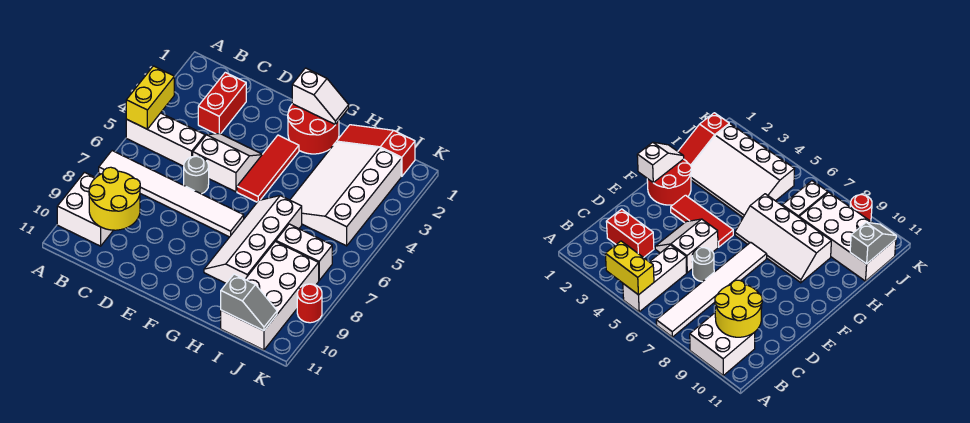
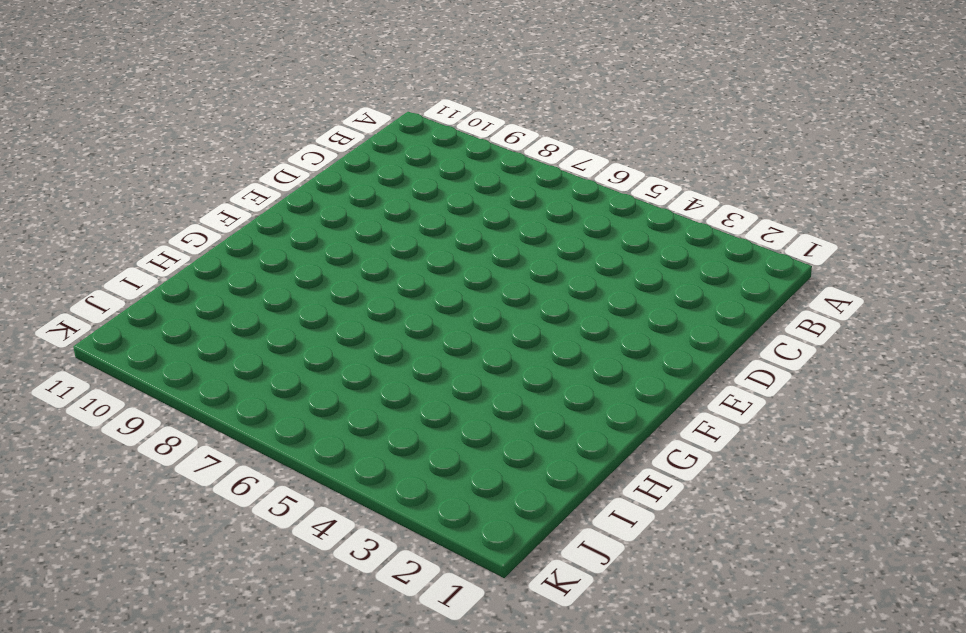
none -> white brick A5:C5 level 1
none -> white tile A7:F7 level 1
none -> white brick A9:B10 level 1

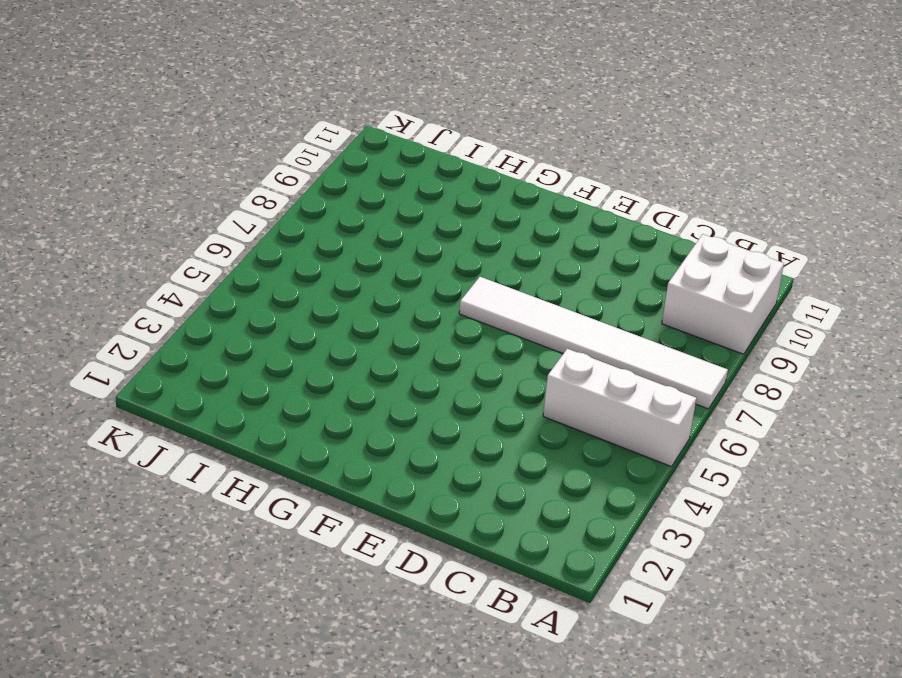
none -> red brick C2:C3 level 1
none -> white slope D4:E5 level 1 top 5
none -> grey round brick D6 level 1

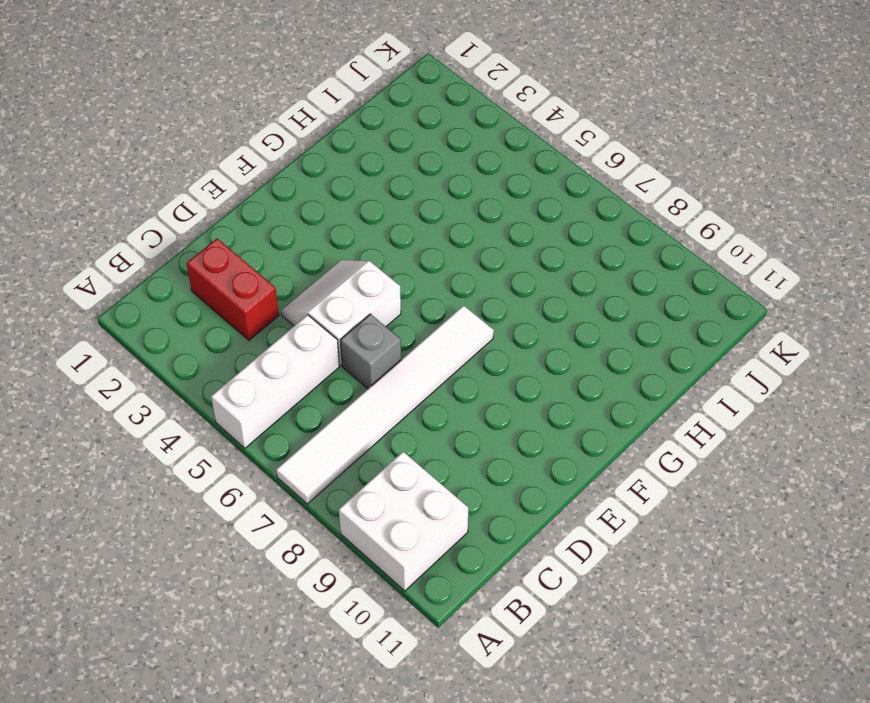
grey brick D6 level 1 -> grey round brick D6 level 1
none -> red round brick F1:G2 level 1
none -> red tile F3:F5 level 1
none -> white slope G6:H9 level 1 top H

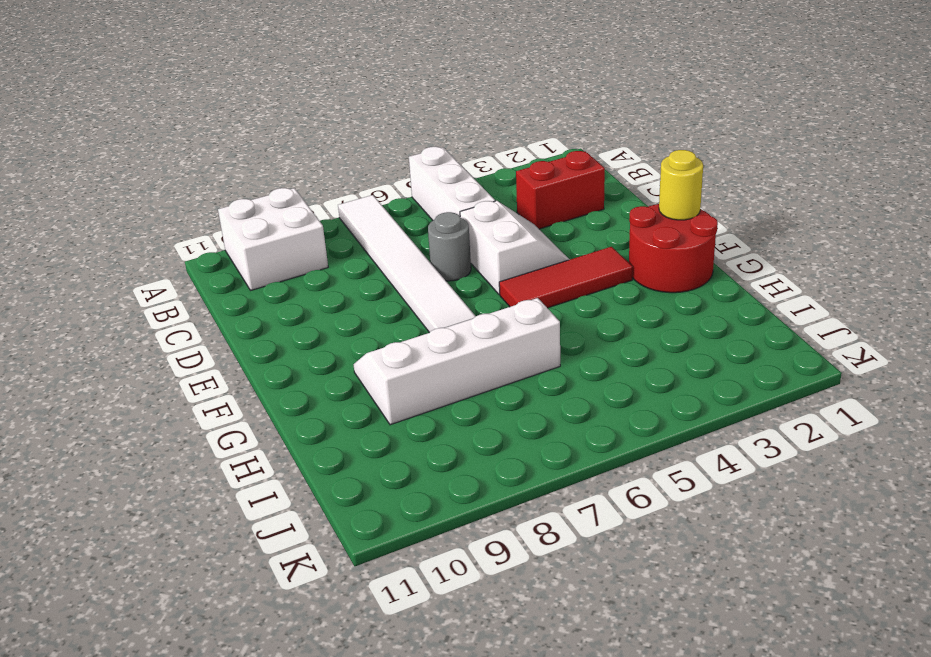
yellow round brick F1 level 2 -> white slope F1:G1 level 2 top F
none -> red slope H1:J1 level 1 top J
none -> white slope H2:J5 level 1 top J
none -> white brick I7:J7 level 1

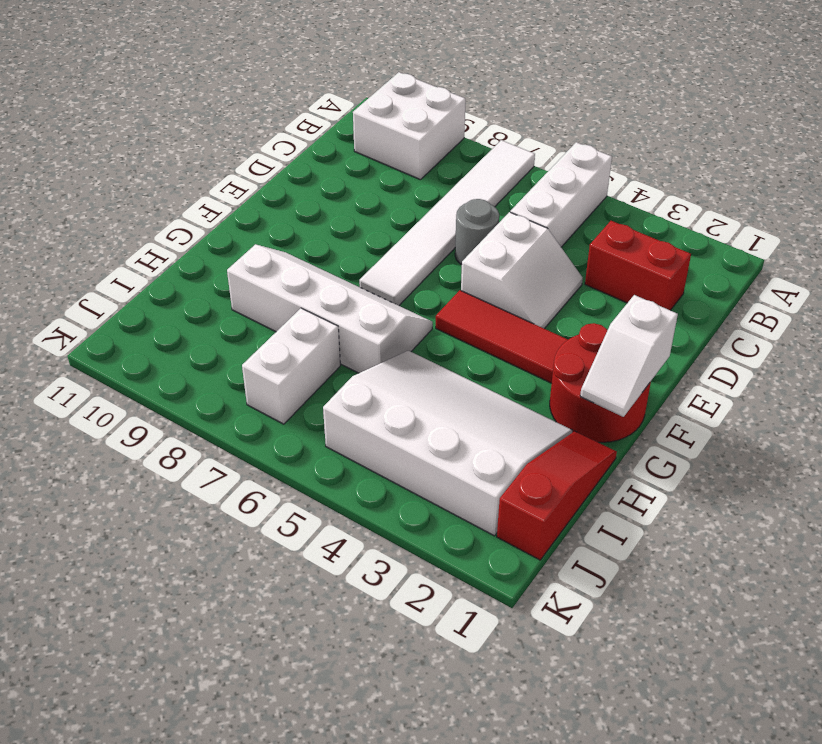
none -> white brick I8:J11 level 1
none -> red round brick K9 level 1
none -> yellow brick A4:A5 level 2

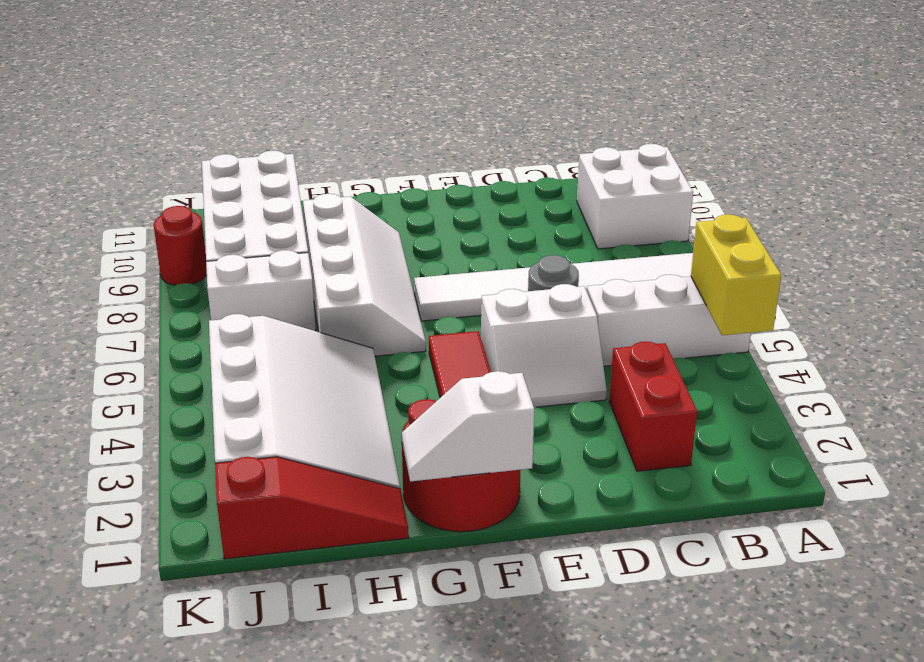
none -> yellow round brick B9:C10 level 2
none -> grey slope I11:J11 level 2 top I

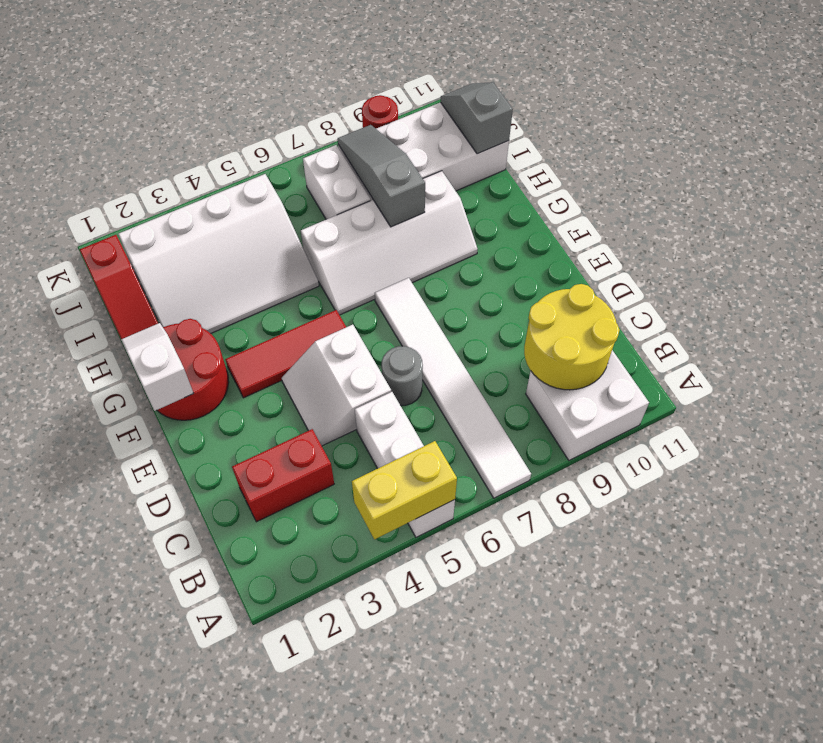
grey slope H8:J8 level 2 top H -> none

